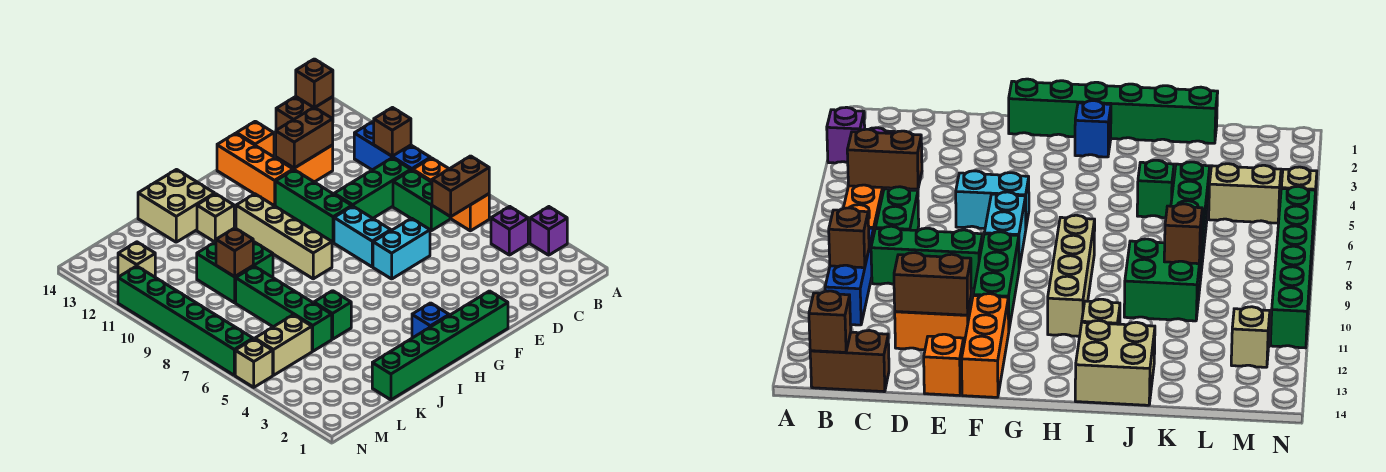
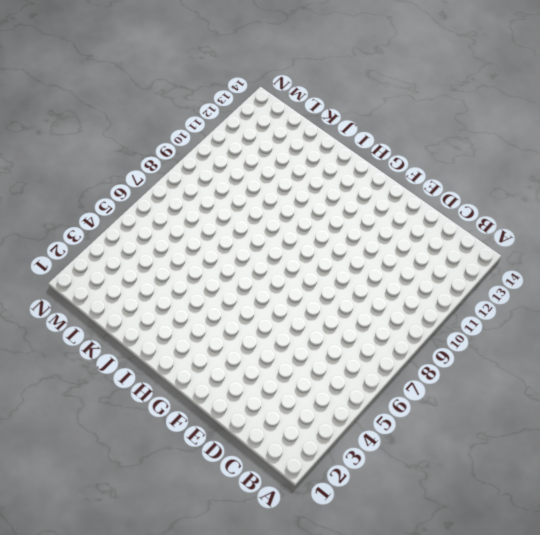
none -> purple brick A3 level 1
none -> purple brick B4 level 1
none -> orange brick B6:B8 level 1
none -> blue brick B9:B11 level 1

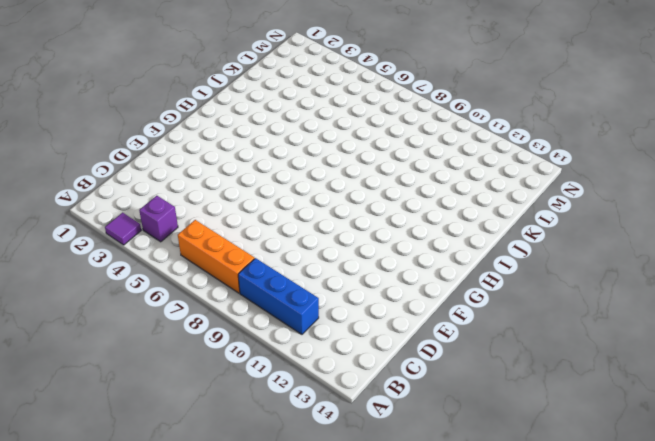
purple tile A3 level 1 -> purple brick A3 level 1
none -> brown brick B14:C14 level 1
none -> green brick C7:C8 level 1
none -> green brick C9:E9 level 1
none -> orange brick D12:E12 level 1

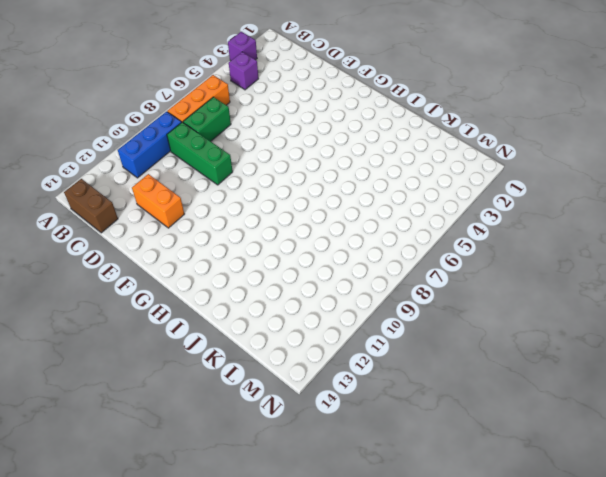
none -> cyan brick E6:F6 level 1
none -> orange brick E14 level 1
none -> green brick F1:K1 level 1
none -> cyan brick F7:F8 level 1

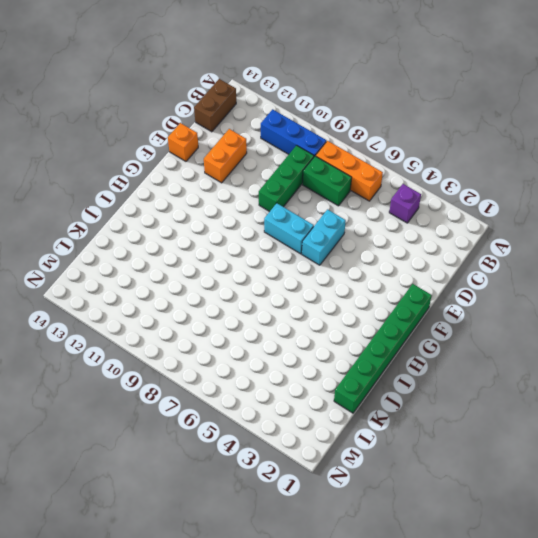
none -> purple brick A3 level 1
none -> green brick F9:F11 level 1
none -> orange brick F12:F14 level 1
none -> blue brick H2 level 1

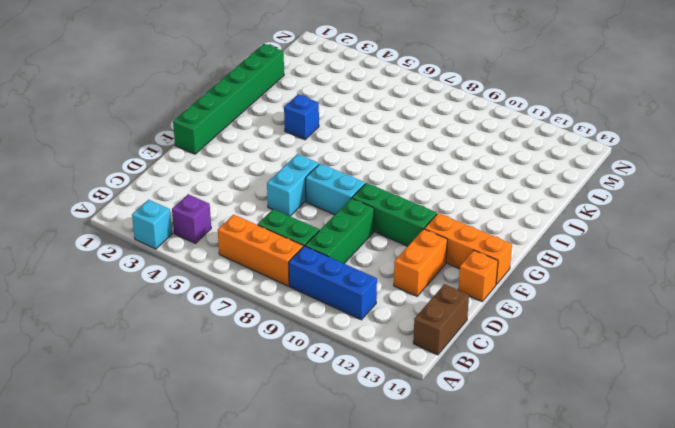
cyan brick A3 level 1 -> purple brick A3 level 1
blue brick I4 level 1 -> blue brick H2 level 1
none -> tan brick H8:H11 level 1
none -> tan brick I12 level 1
none -> tan brick I13:J14 level 1
none -> green brick J5 level 1

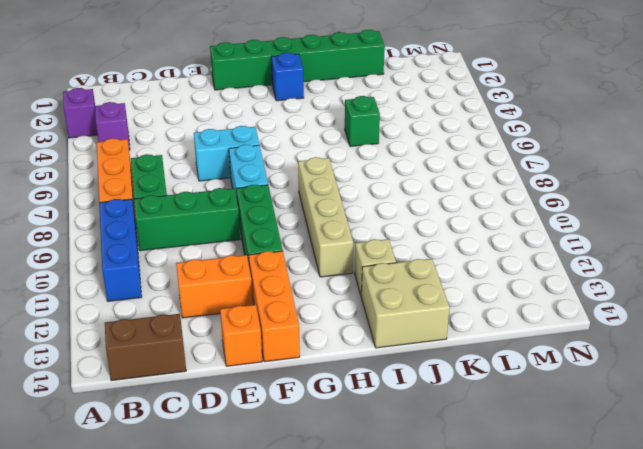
none -> green brick J9:K10 level 1
none -> green brick K5:K8 level 1
none -> tan brick L5:M5 level 1
none -> tan brick M12 level 1

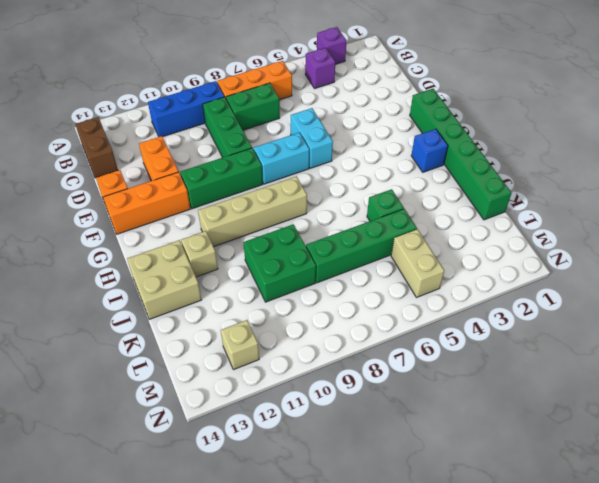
none -> tan brick N5 level 1
none -> green brick N6:N11 level 1
none -> brown brick B6:C6 level 2
none -> brown brick B10 level 2

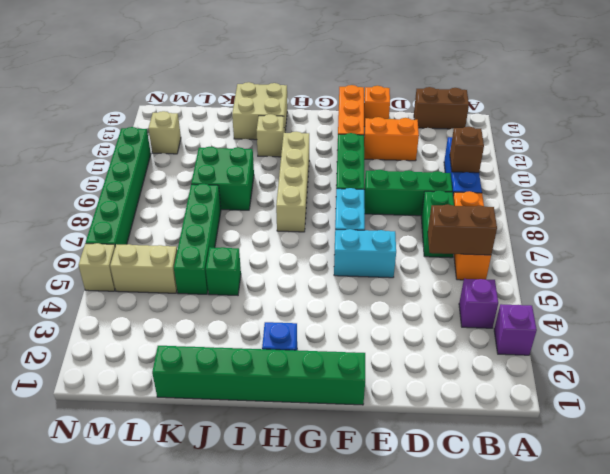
none -> brown brick B14 level 2
none -> brown brick D12:E12 level 2
none -> brown brick K9 level 2

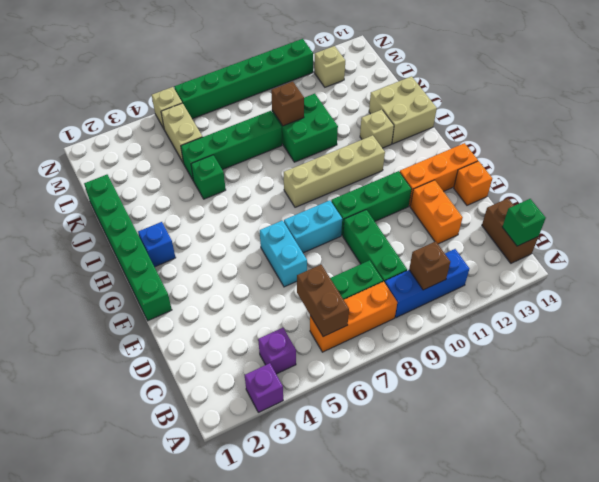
green brick B14 level 2 -> brown brick B14 level 2
none -> brown brick D12:E12 level 2

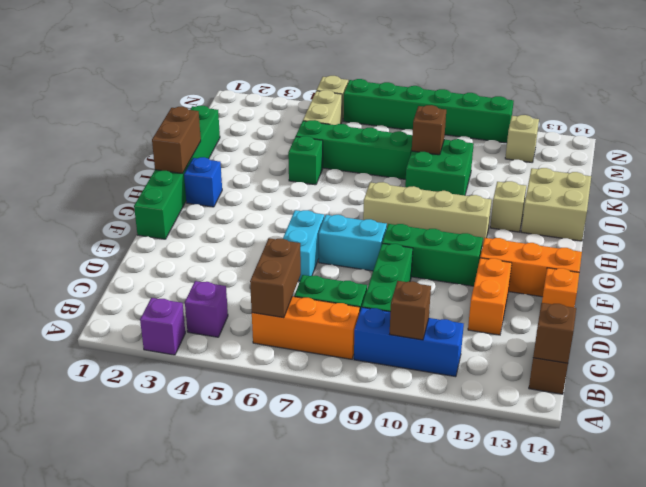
brown brick H1:I1 level 2 -> brown brick D12:E12 level 2

